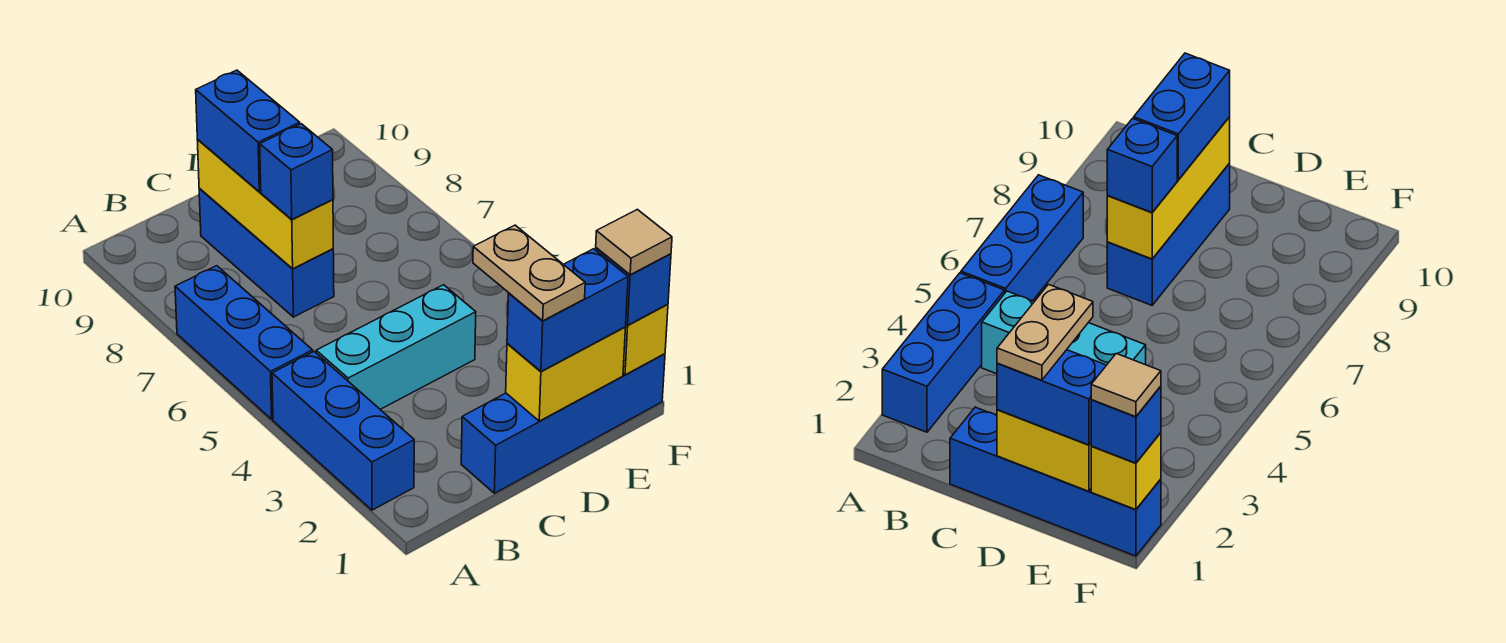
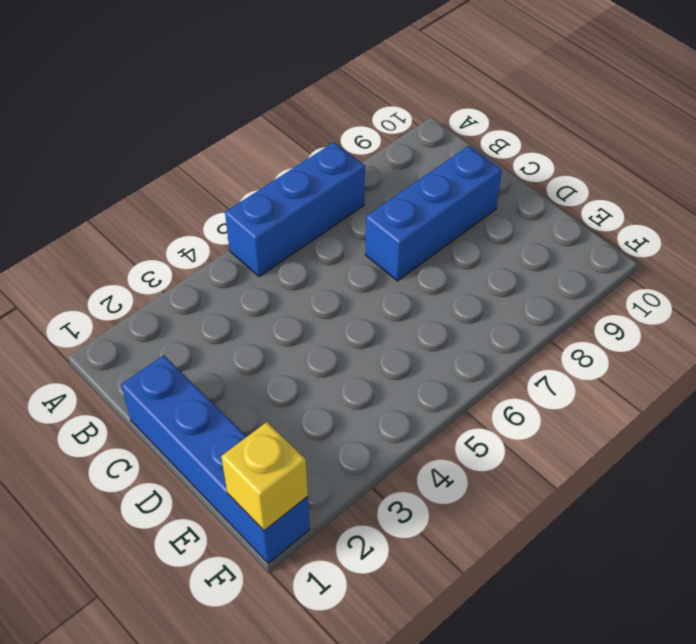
none -> blue brick A2:A4 level 1
none -> cyan brick B4:D4 level 1
none -> yellow brick C7:C9 level 2

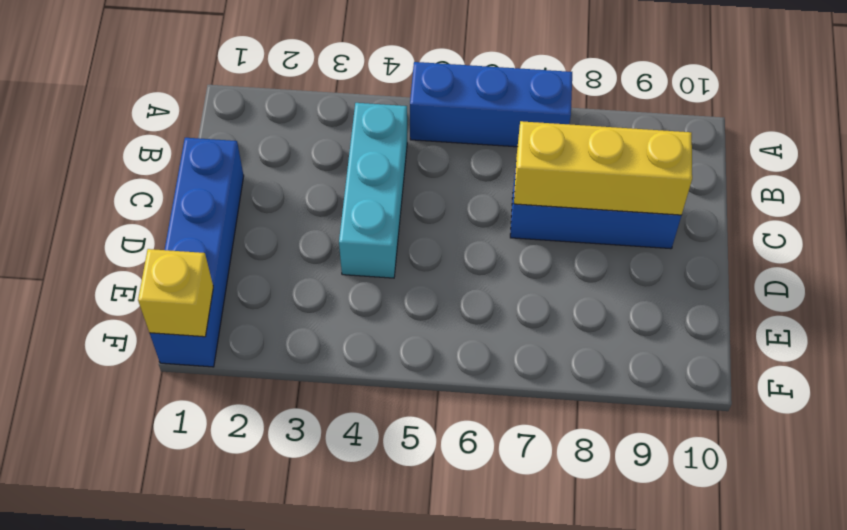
none -> blue brick A2:A4 level 1
none -> yellow brick D1:E1 level 2
none -> blue brick C7 level 3

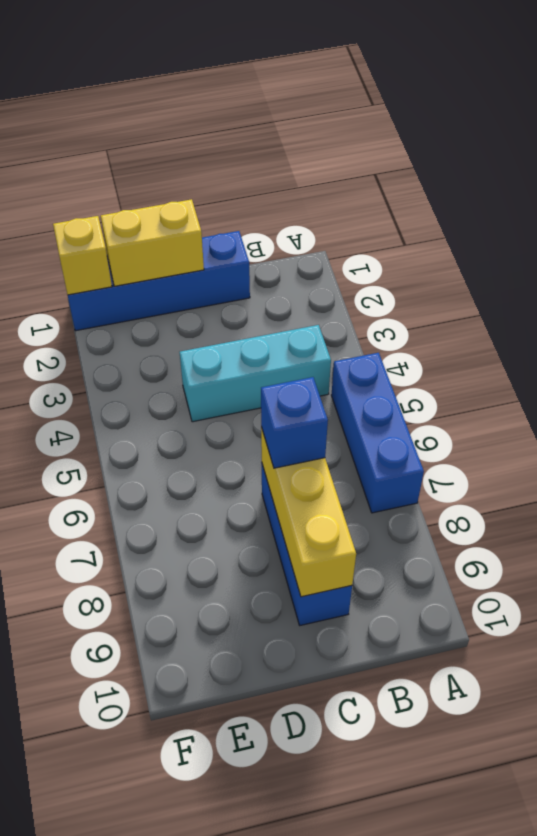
none -> blue brick A2:A4 level 1
none -> blue brick C8:C9 level 3
none -> blue brick D1:E1 level 3

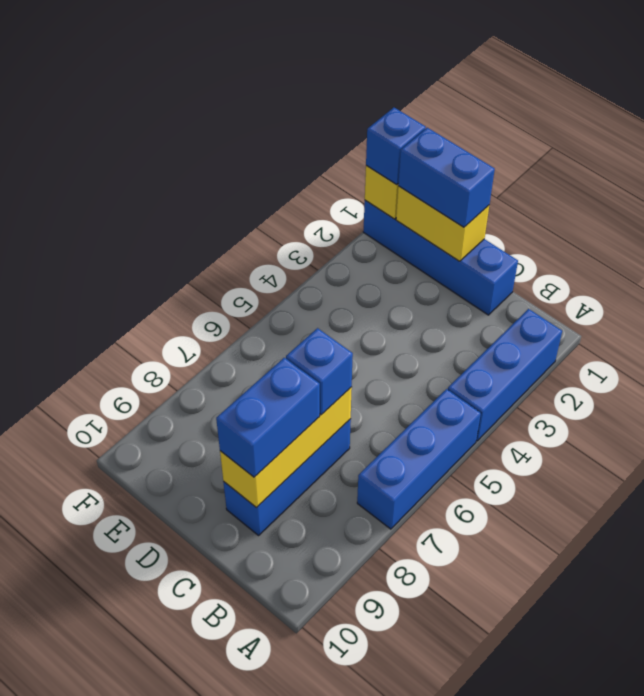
none -> cyan brick B4:D4 level 1
none -> tan plate D1:D2 level 4
none -> tan tile F1 level 4

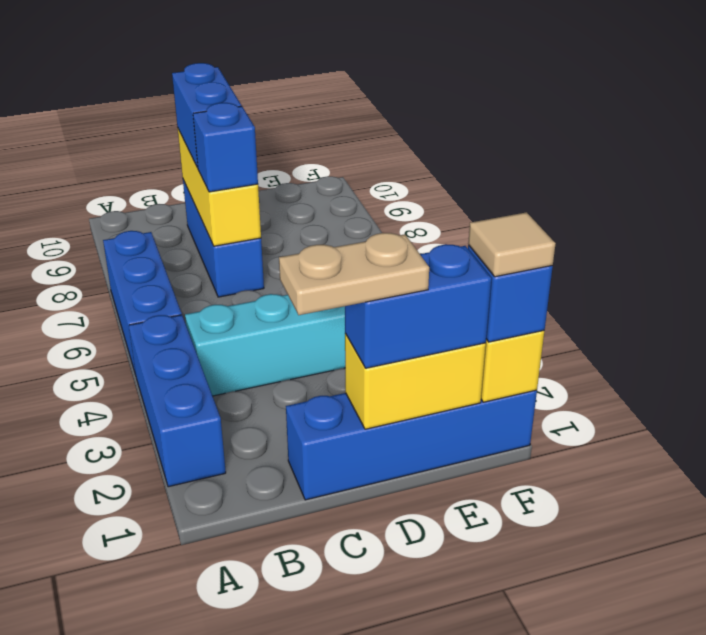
tan plate C1:D1 level 4 -> tan plate D1:D2 level 4

